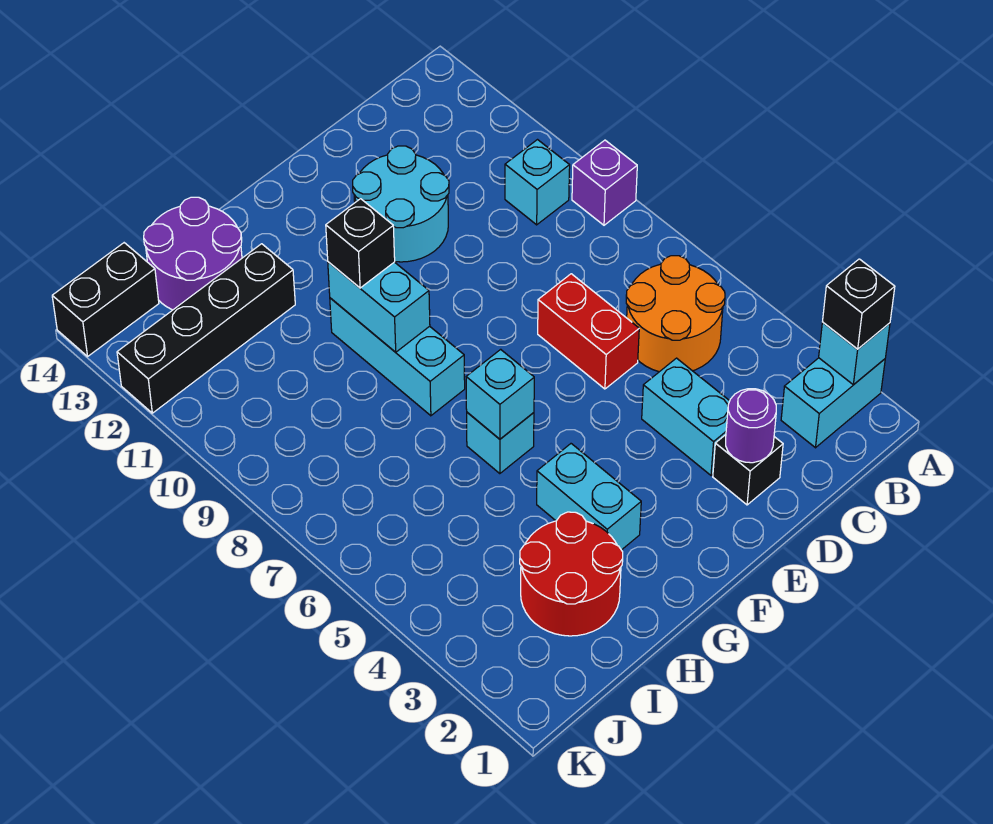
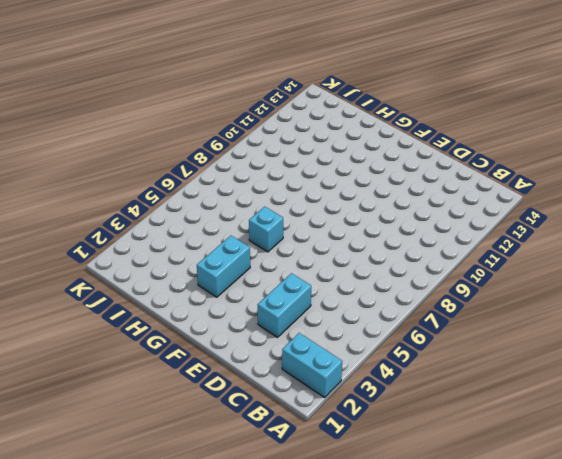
none -> purple brick A9 level 1
none -> orange round brick B5:C6 level 1
none -> cyan brick B10 level 1

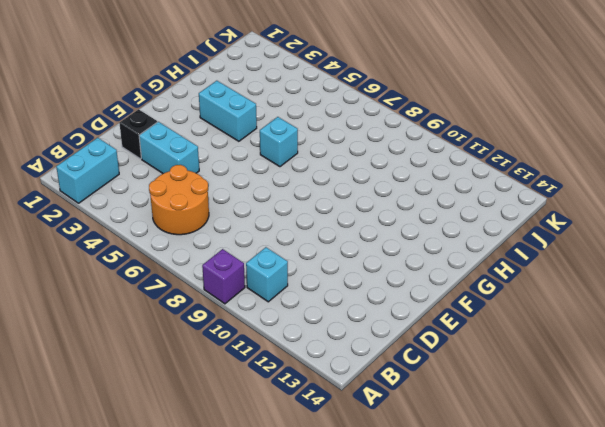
none -> red brick D6:D7 level 1
none -> cyan round brick D11:E12 level 1
none -> cyan brick G8:G10 level 1

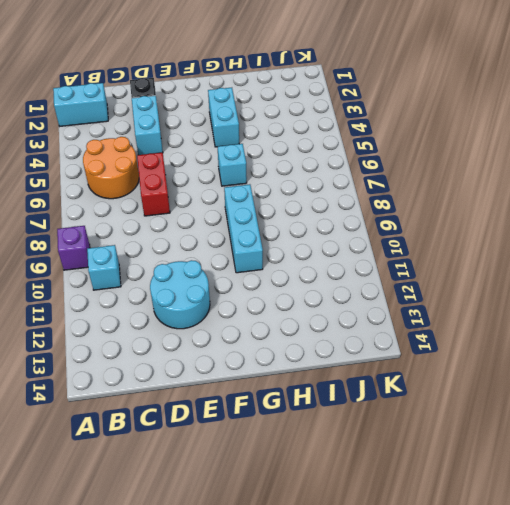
none -> red round brick H2:I3 level 1
none -> black brick H12:K12 level 1
none -> purple round brick H13:I14 level 1

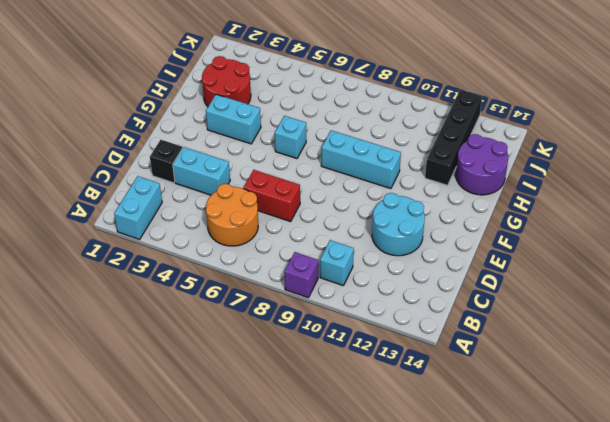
none -> black brick J14:K14 level 1
none -> cyan brick A2 level 2
none -> purple round brick D2 level 2

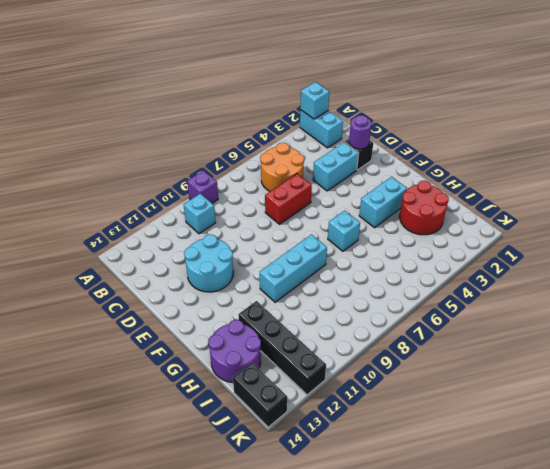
none -> cyan brick G6 level 2
none -> cyan brick G9:G10 level 2
none -> black brick A2 level 3

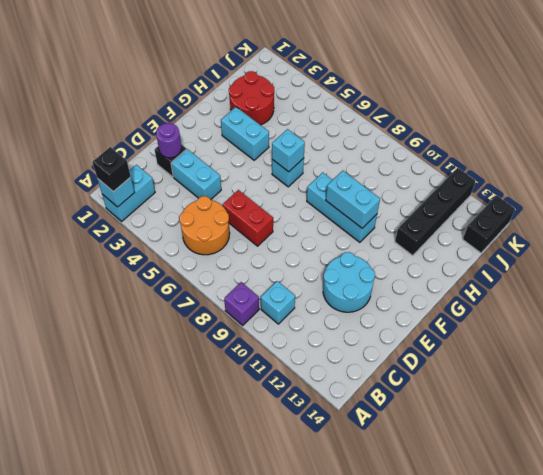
none -> purple round brick H13:I14 level 1
none -> black brick G10 level 3

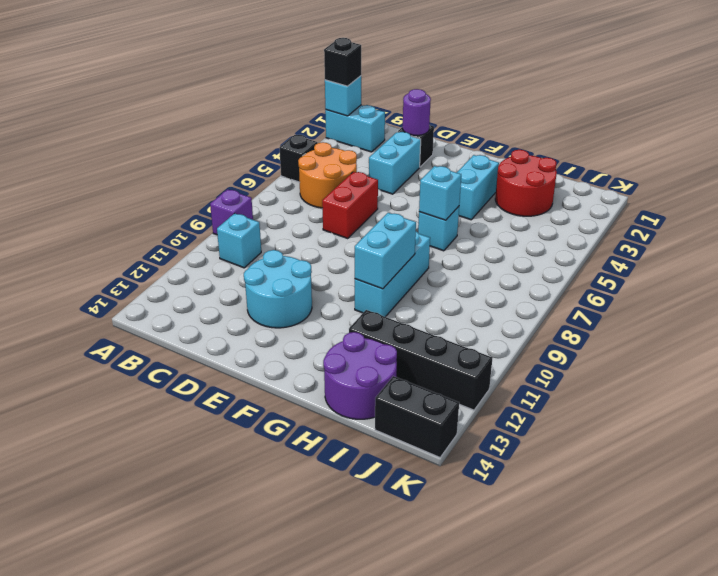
black brick A5 level 1 -> black brick G10 level 3

